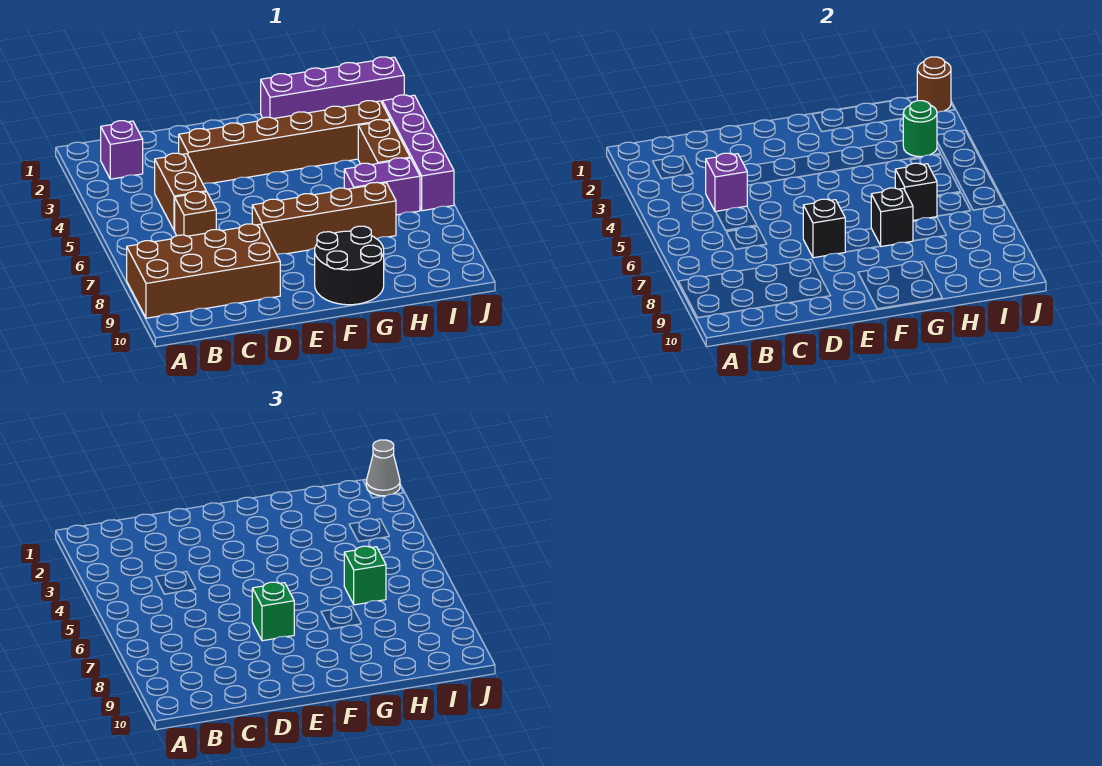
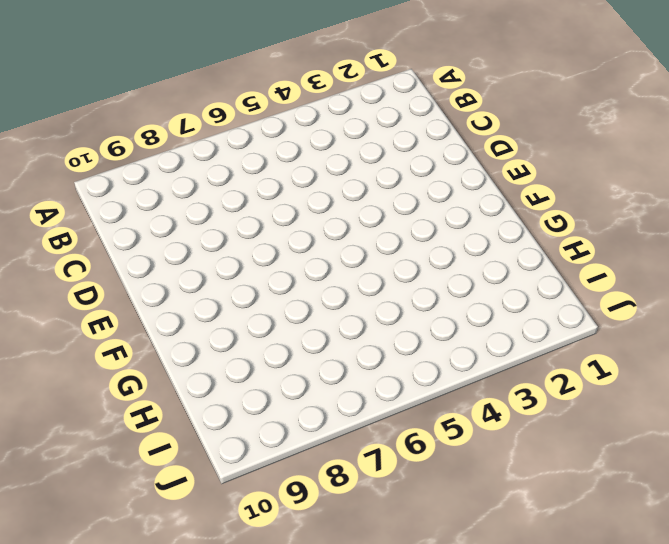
none -> brown brick A8:D9 level 1
none -> purple brick B2 level 1
none -> brown brick C4:C5 level 1

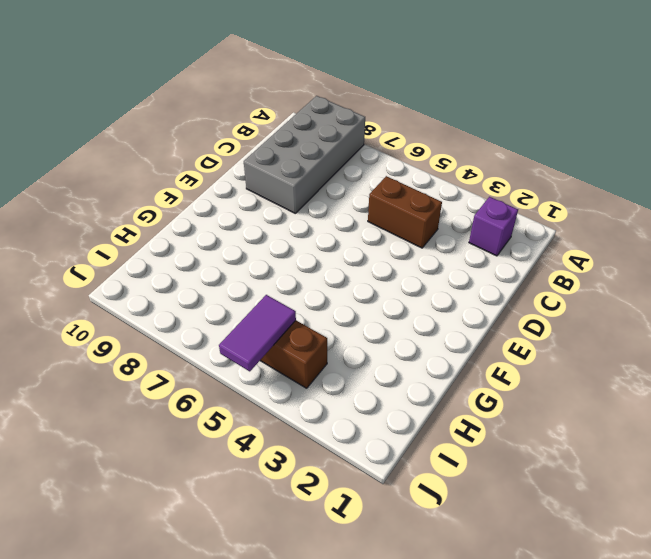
grey brick A8:D9 level 1 -> brown brick A8:D9 level 1
purple tile I5:J5 level 2 -> none
none -> brown brick C6 level 1
none -> brown brick D3:I3 level 1
none -> brown brick E7:H7 level 1

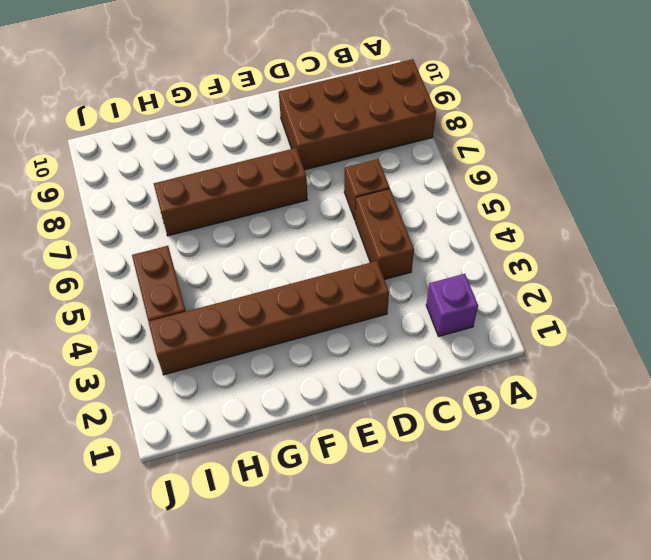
none -> black round brick F9:G10 level 1
none -> purple brick G1:J1 level 1
none -> purple brick H6:I6 level 1

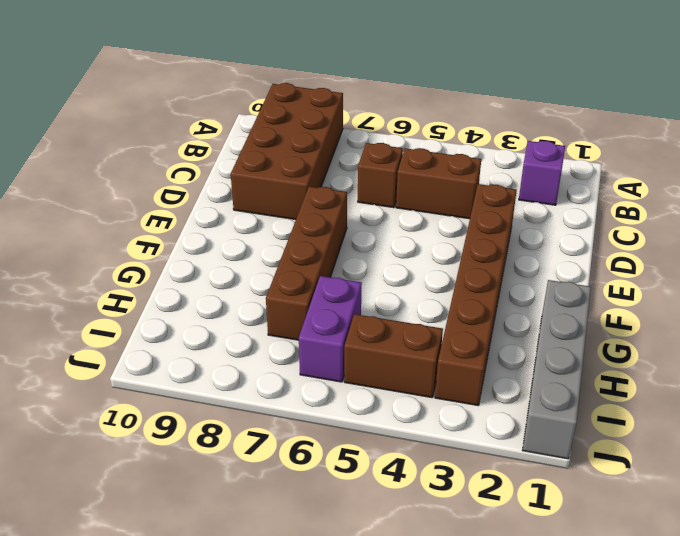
grey brick G1:J1 level 1 -> purple brick G1:J1 level 1
none -> black round brick F9:G10 level 1
none -> purple brick J3:J6 level 1
none -> purple brick C4 level 2

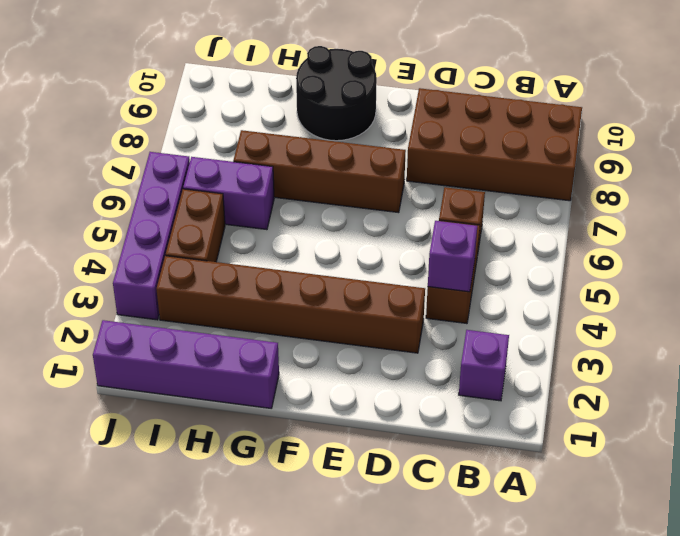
none -> black brick E7 level 2
none -> black brick G7 level 2
none -> black brick H6 level 2

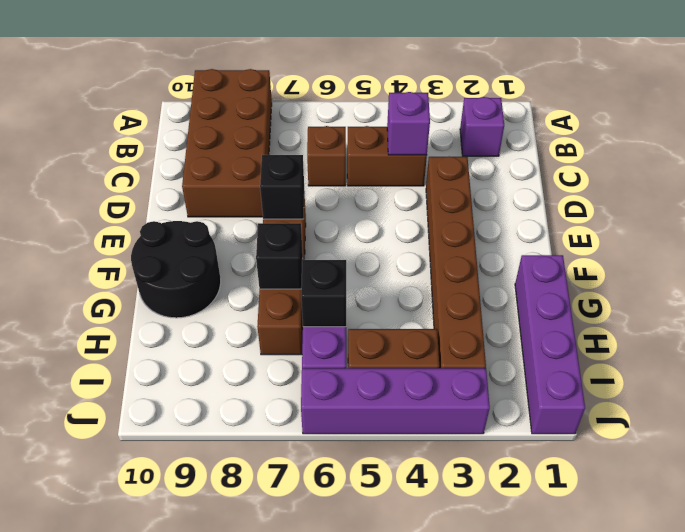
none -> green round brick I3 level 2
none -> brown round brick J1 level 2
none -> green brick E7 level 3

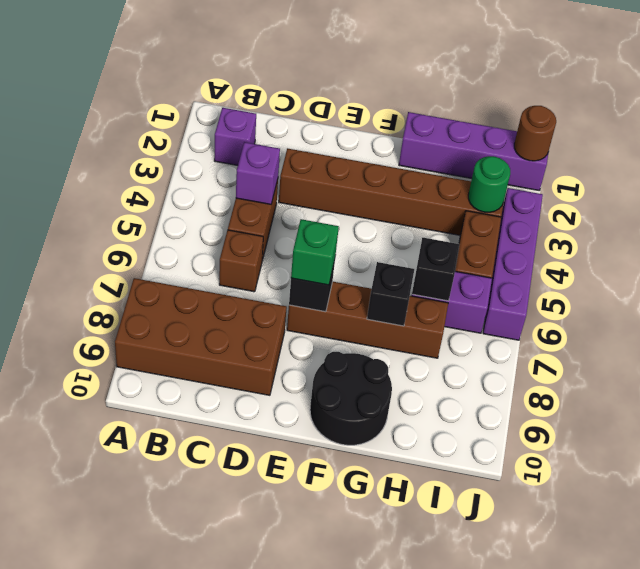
none -> green brick H6 level 3
none -> grey cone J1 level 3

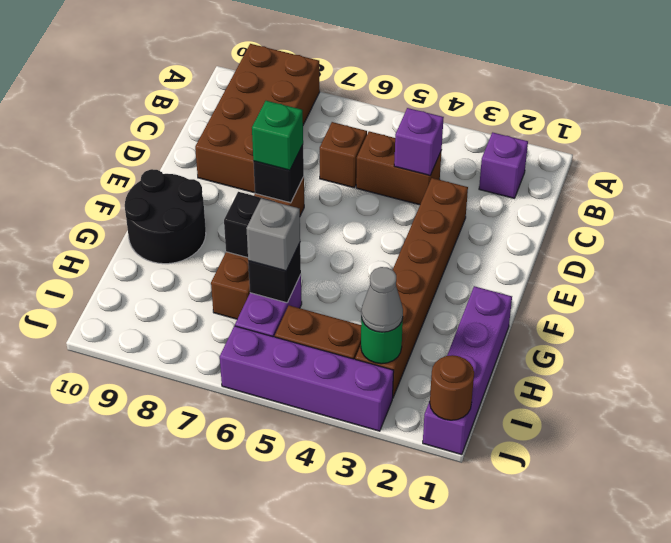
grey brick H6 level 3 -> green brick H6 level 3
grey cone I3 level 3 -> grey cone J1 level 3

